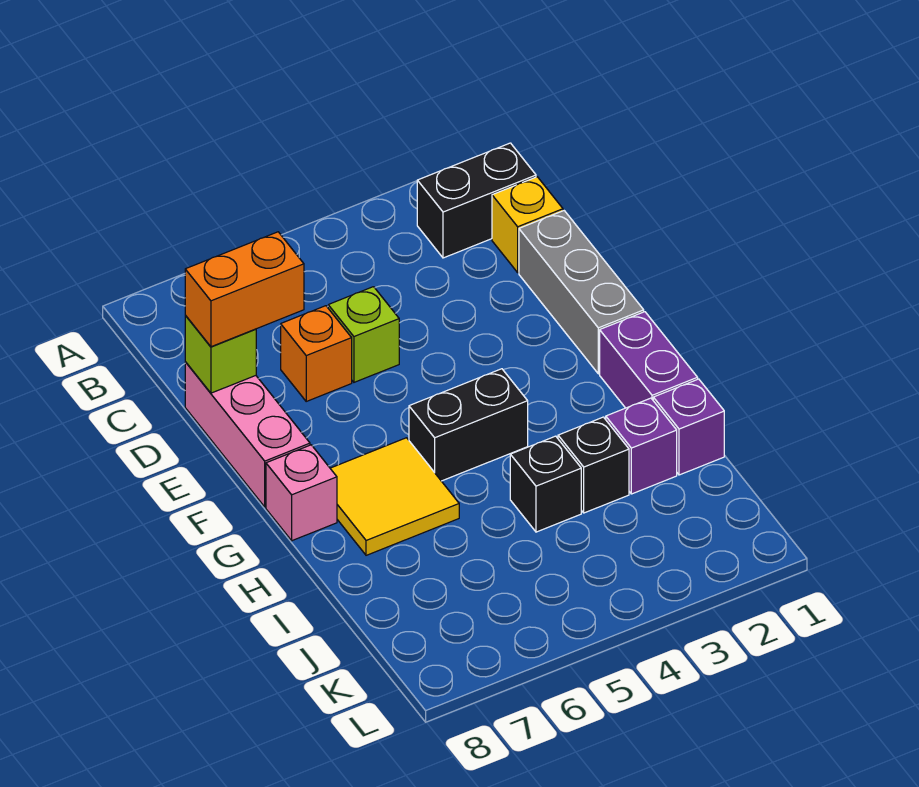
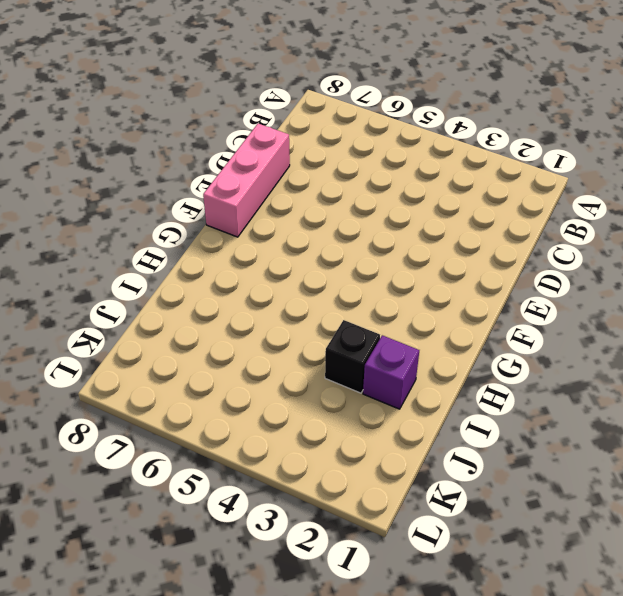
none -> black brick B1:B2 level 1
none -> yellow brick C1 level 1
none -> grey brick D1:F1 level 1

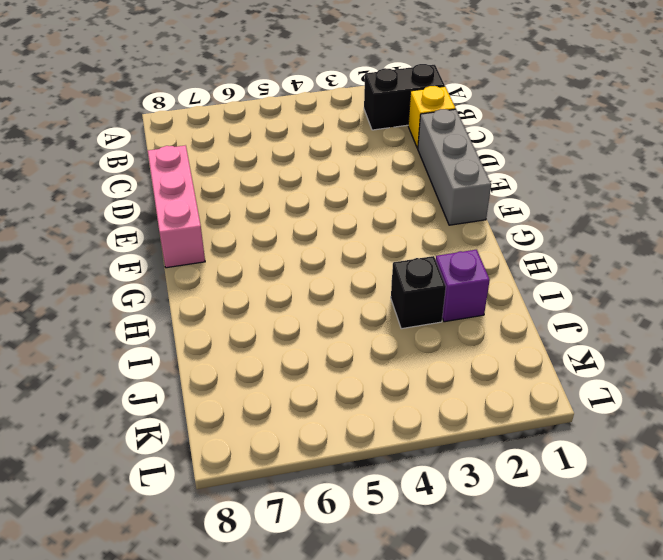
none -> lime brick D5 level 1
none -> orange brick D6 level 1
none -> purple brick G1:H1 level 1

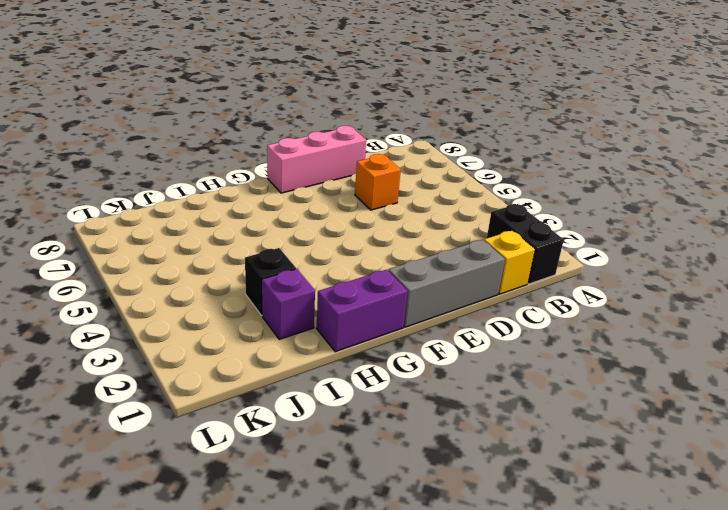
none -> lime brick D5 level 1
none -> black brick G4:G5 level 1
none -> yellow tile G6:H7 level 1

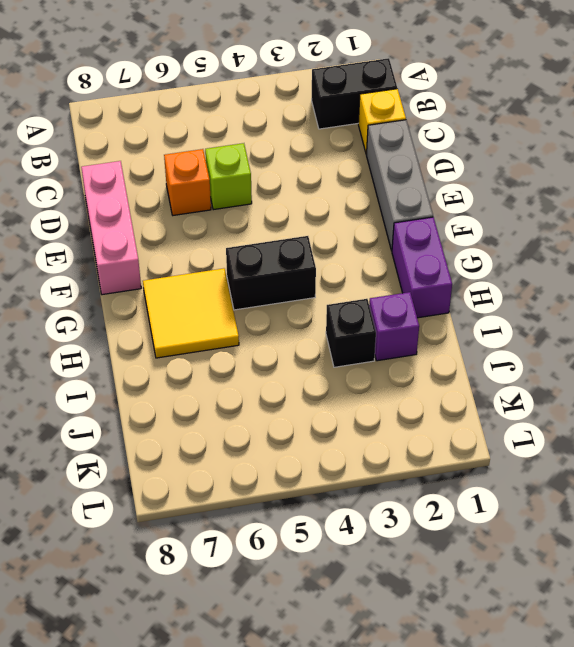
none -> pink brick G8 level 1
none -> purple brick I1 level 1
none -> black brick I4 level 1

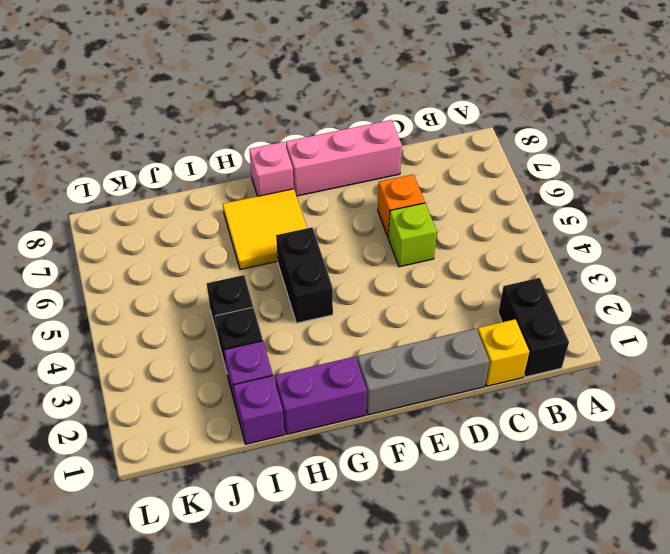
none -> lime brick D8 level 2
none -> orange brick D7:D8 level 3

